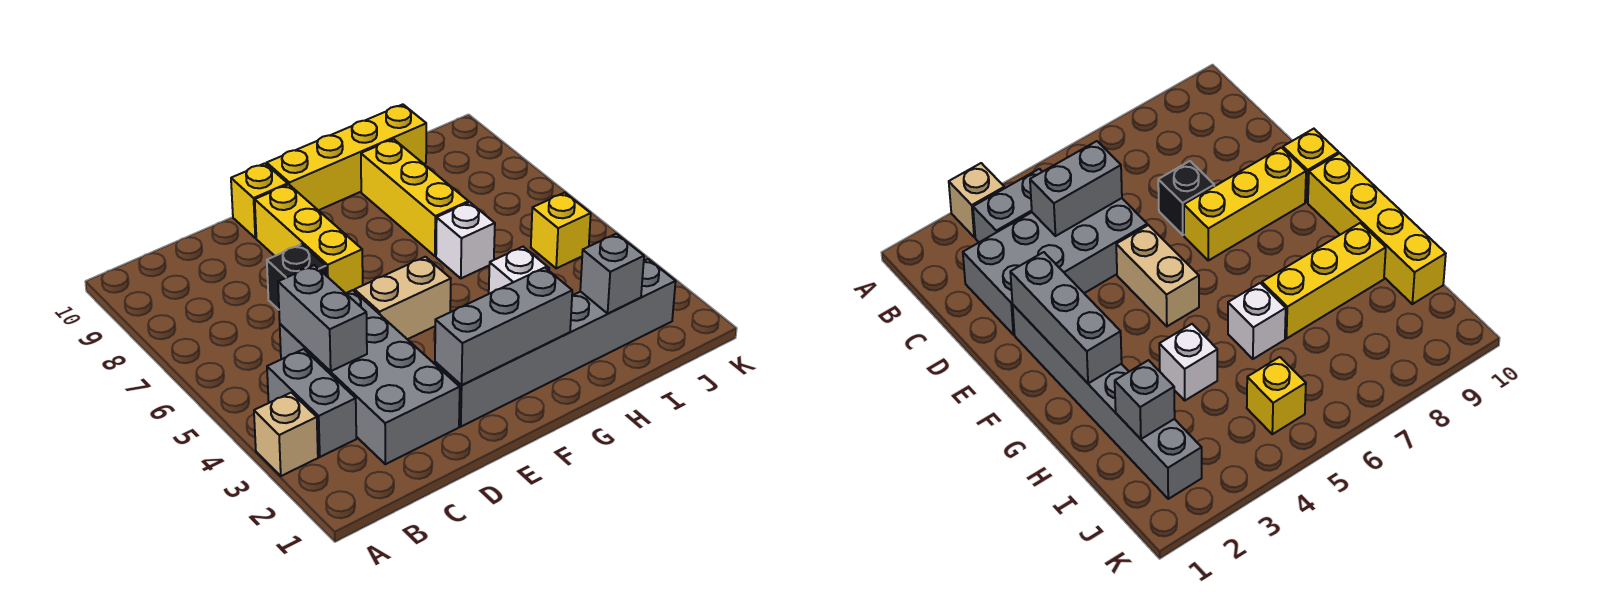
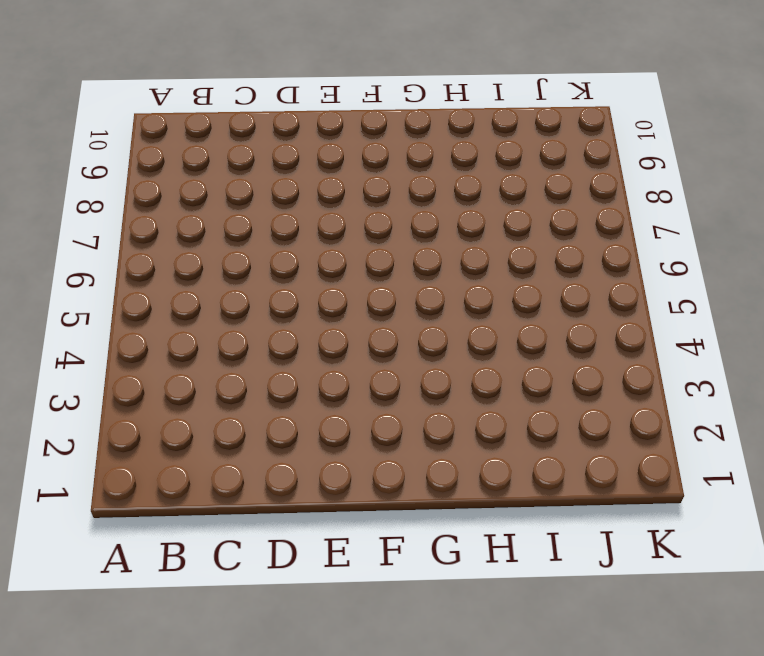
none -> tan brick A3 level 1
none -> grey brick B3:B4 level 1
none -> grey brick C2:D5 level 1

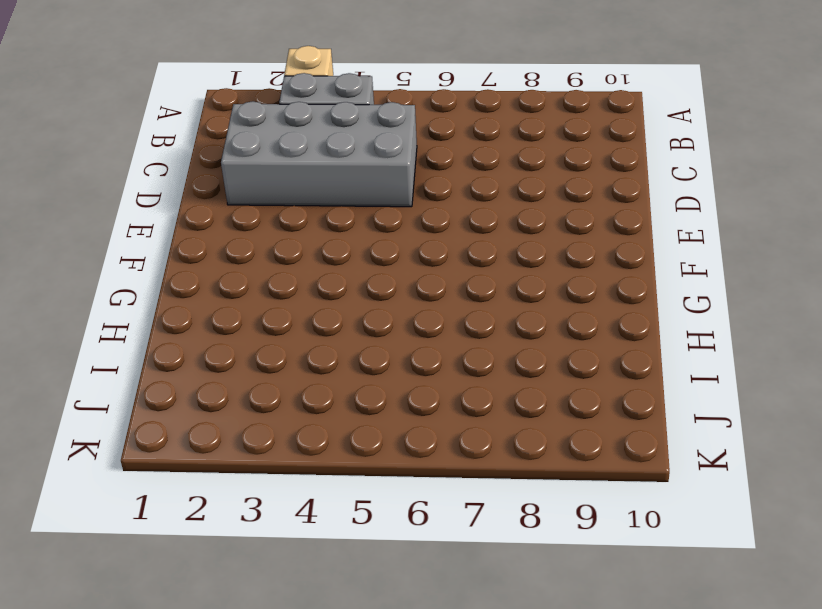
none -> black brick D7 level 1
none -> grey brick E2:J2 level 1
none -> tan brick E5:F5 level 1

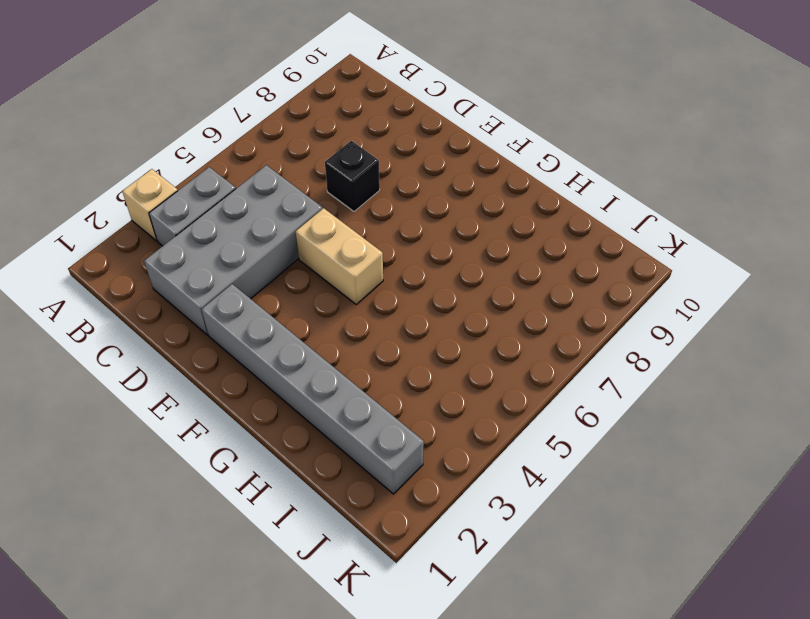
none -> yellow brick E7:E9 level 1
none -> yellow brick E10 level 1
none -> yellow brick F10:I10 level 1

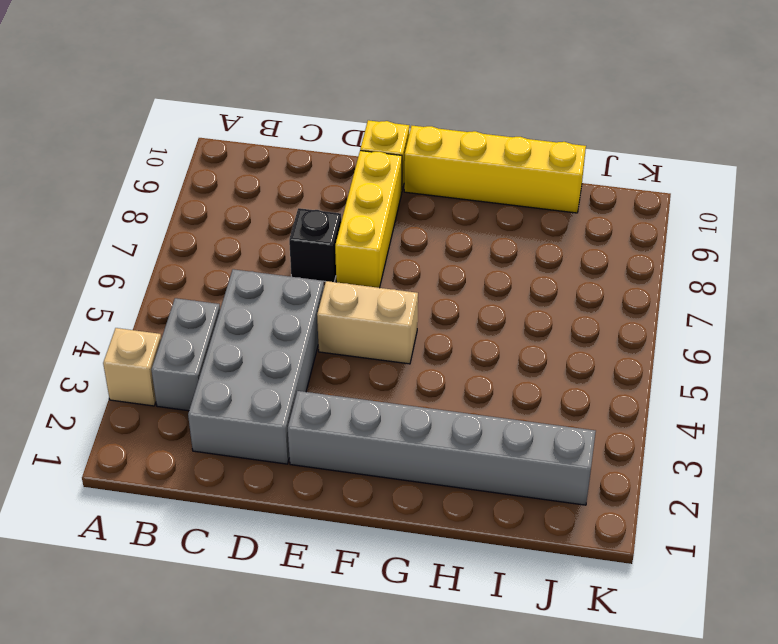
none -> white brick H4 level 1
none -> white brick H6 level 1
none -> yellow brick H7:H9 level 1

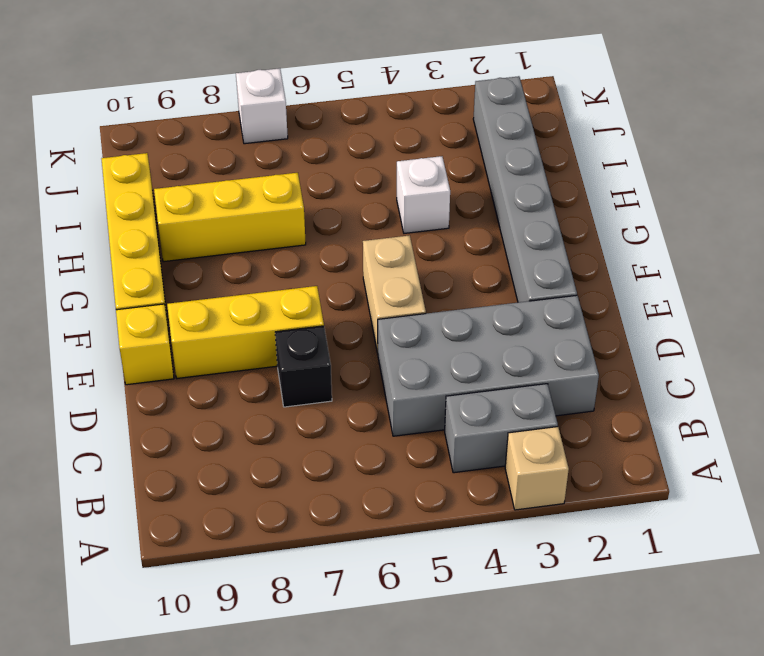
white brick K7 level 1 -> white brick H6 level 1
none -> yellow brick J5 level 1
none -> grey brick C4:C5 level 2
none -> grey brick E2:G2 level 2

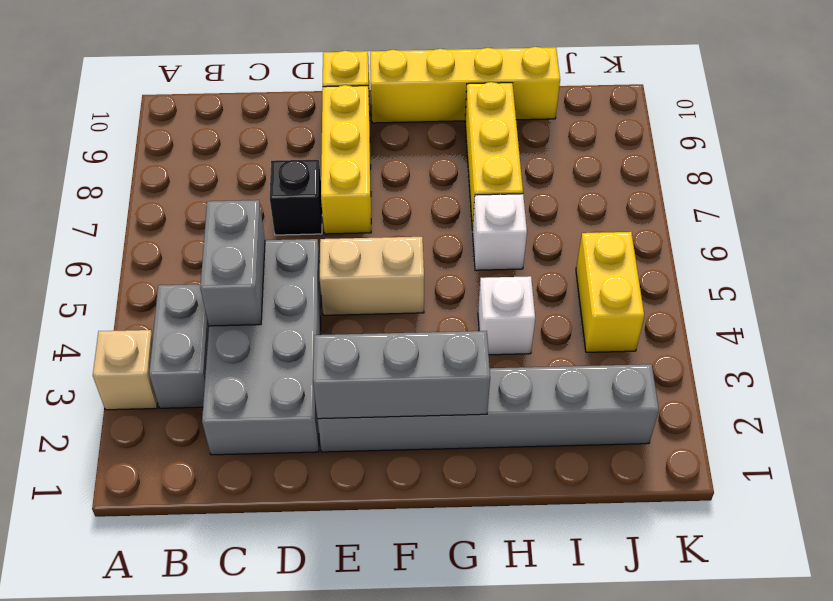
yellow brick J4:J5 level 1 -> yellow brick J5 level 1
none -> grey brick I2 level 2

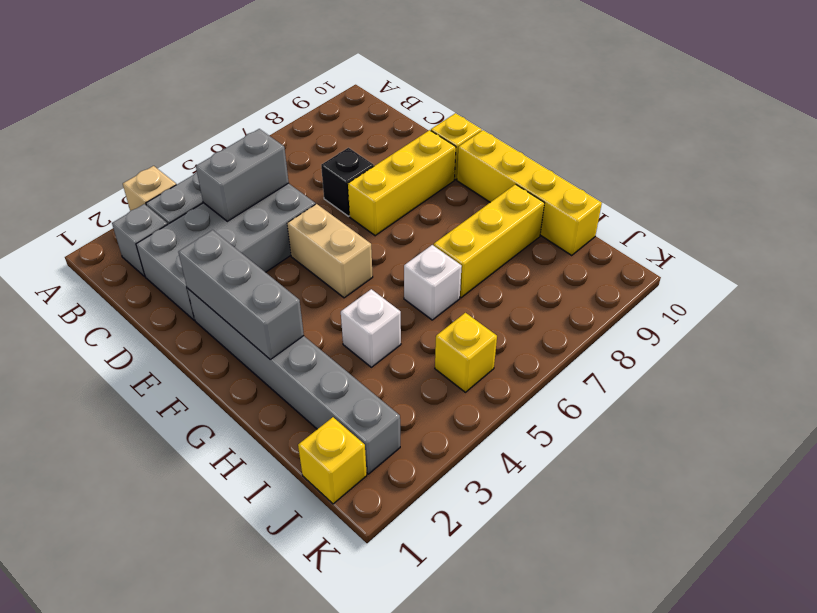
grey brick B2 level 1 -> grey brick I2 level 2
yellow brick J1 level 1 -> none

